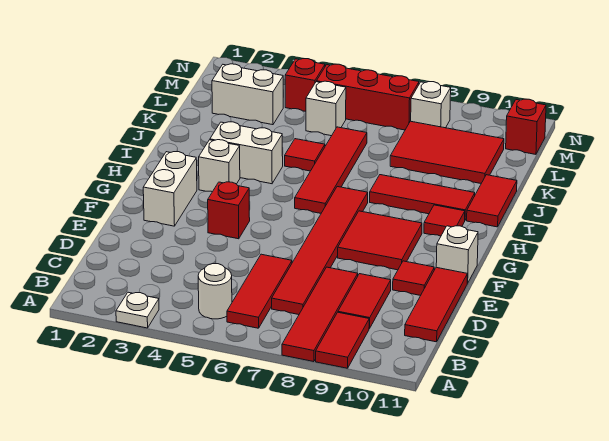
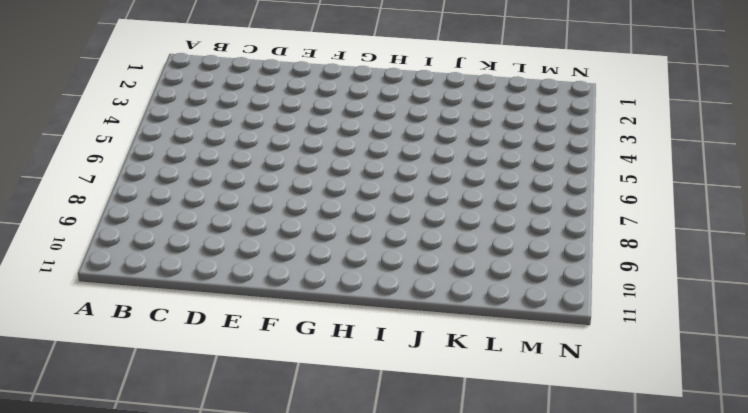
none -> white plate A3 level 1
none -> red tile A8:D8 level 1
none -> red tile A9:B9 level 1

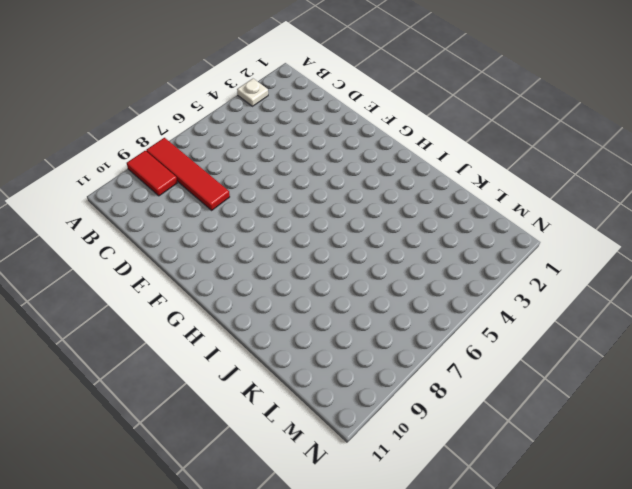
none -> white round brick B5 level 1
none -> red tile B6:D6 level 1
none -> red tile C7:H7 level 1

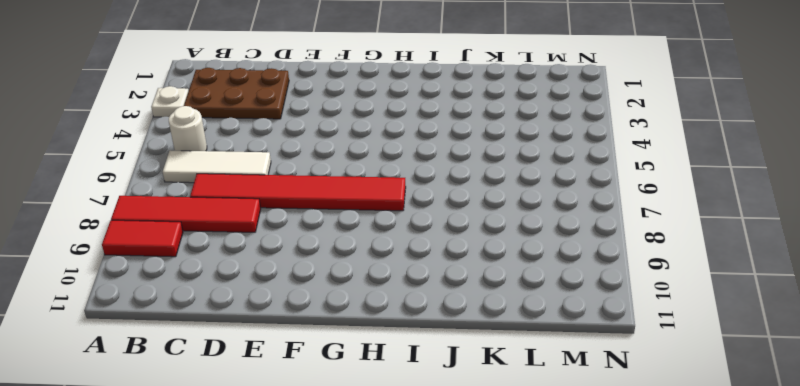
brown plate B2:D3 level 1 -> none
white tile B6:D6 level 1 -> red tile B6:D6 level 1
none -> red tile C9:D9 level 1
none -> red tile C11:E11 level 1
none -> red tile E10 level 1

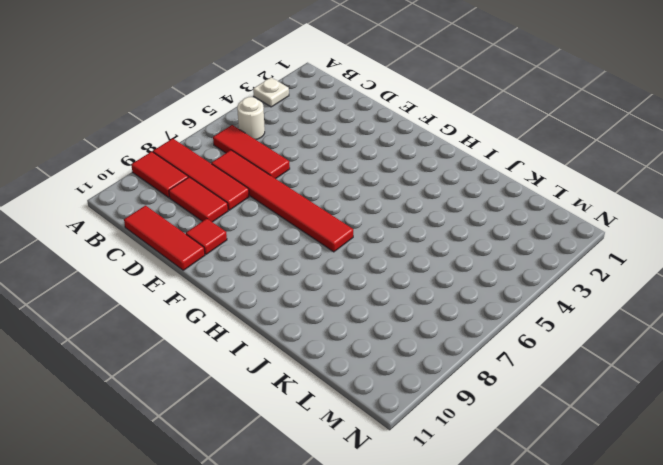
none -> white brick F2:G2 level 1
none -> red brick F4 level 1
none -> red tile F8:G9 level 1

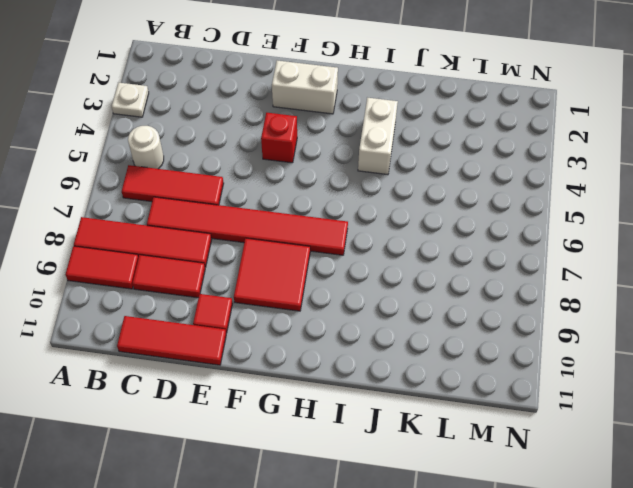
none -> white brick F11 level 1
none -> white brick H3 level 1
none -> red tile H6:K6 level 1

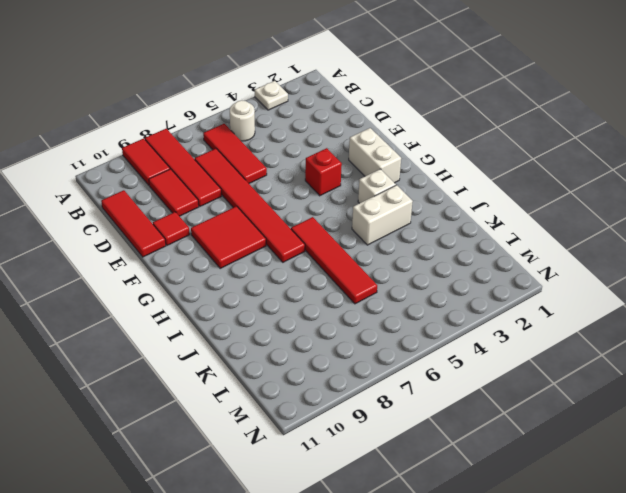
none -> white brick F11 level 1
none -> red tile H10 level 1
none -> red tile I8:I10 level 1

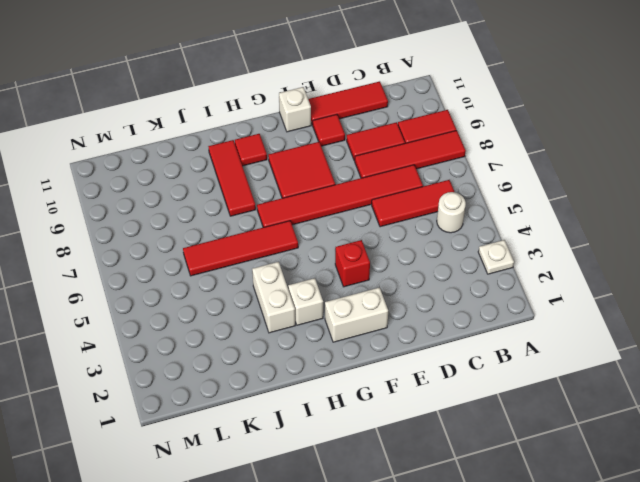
none -> red tile I11:J11 level 1
none -> red tile J5 level 1
none -> red tile K8:L10 level 1

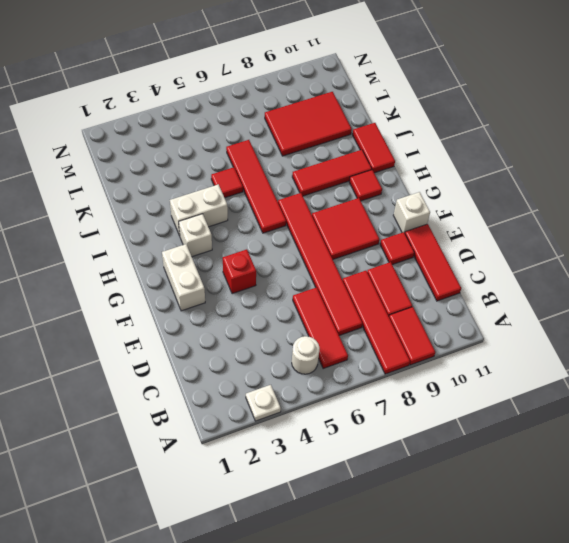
none -> white brick L2:L3 level 1
none -> white brick L5 level 1
none -> red brick M4 level 1

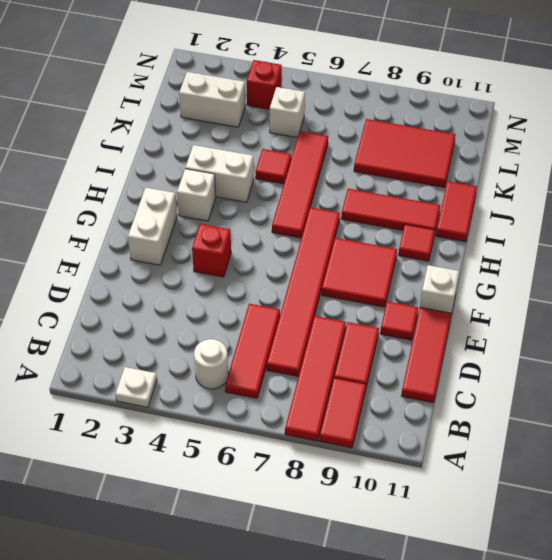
none -> red brick M5:M7 level 1
none -> white brick M8 level 1
none -> red brick M11 level 1

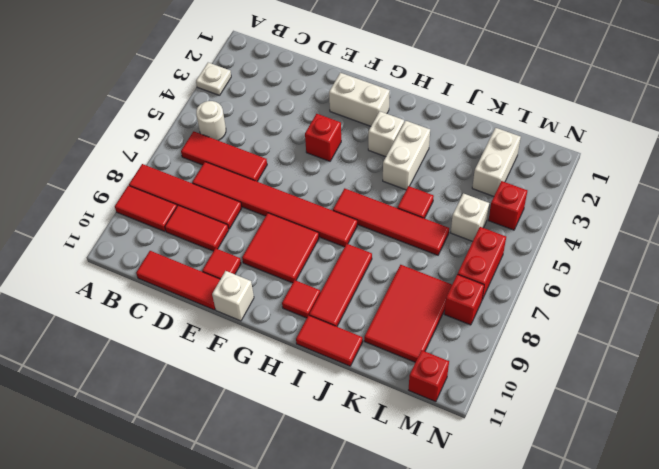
red brick M6:M7 level 1 -> red brick M5:M7 level 1
red brick M8 level 1 -> white brick M8 level 1

